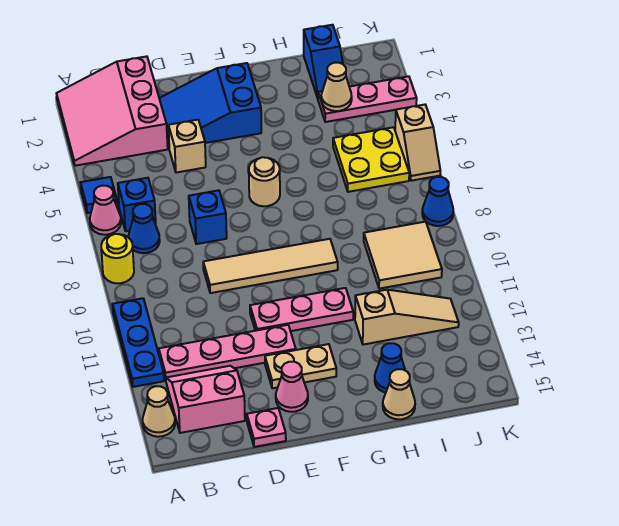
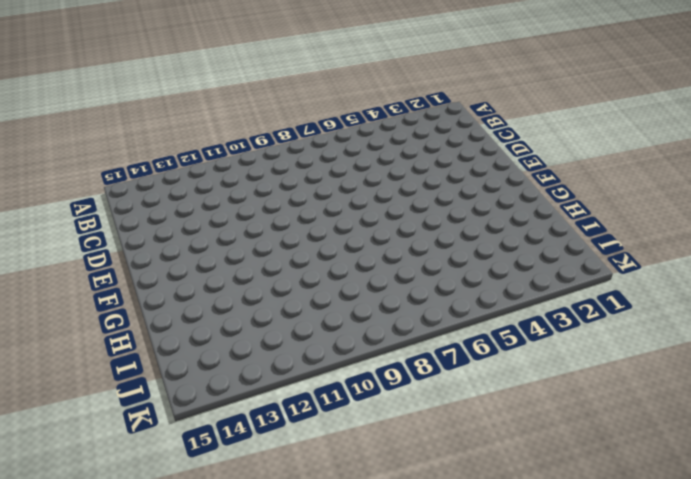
none -> pink slope A1:C3 level 1 top C
none -> blue tile A5 level 1
none -> pink cone A6 level 1

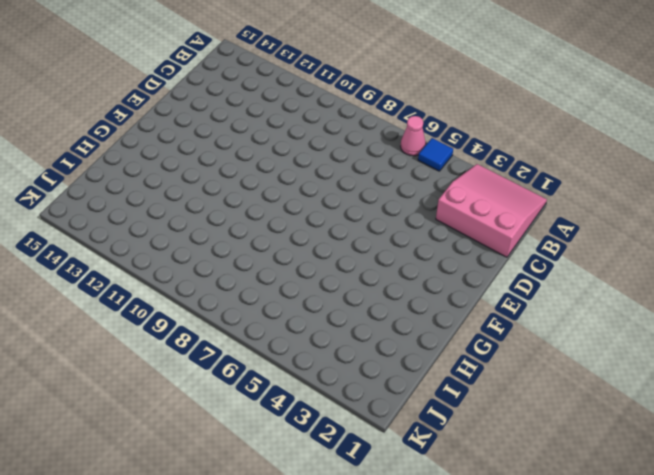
none -> yellow round brick A8 level 1
none -> blue plate A10:A12 level 1
none -> tan cone A14 level 1

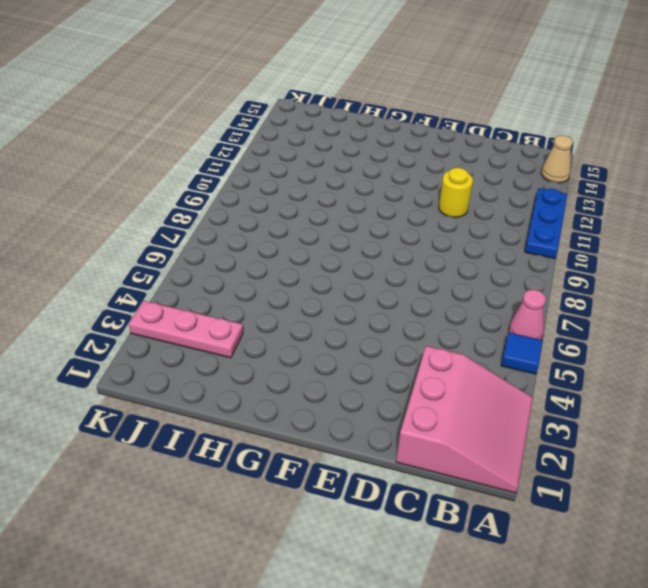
yellow round brick D11 level 1 -> yellow round brick A8 level 1
none -> blue brick B6 level 1
none -> blue cone B7 level 1
none -> pink plate B12:E12 level 1

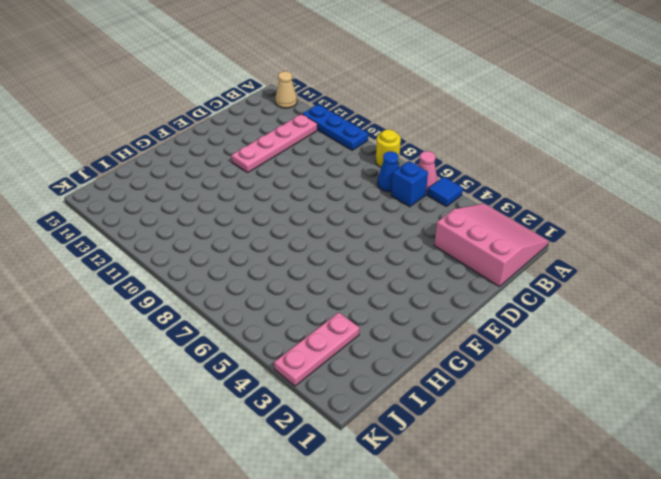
none -> pink slope B13:C14 level 1 top 14
none -> blue slope D2:F3 level 1 top F
none -> tan brick D4 level 1

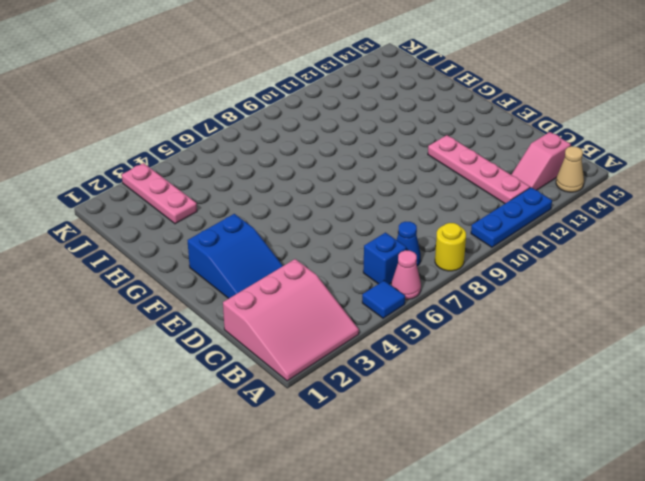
pink slope B13:B14 level 1 top 14 -> pink slope B13:C14 level 1 top 14
none -> tan brick D4 level 1
none -> blue brick D7 level 1
none -> tan tile D9:G9 level 1

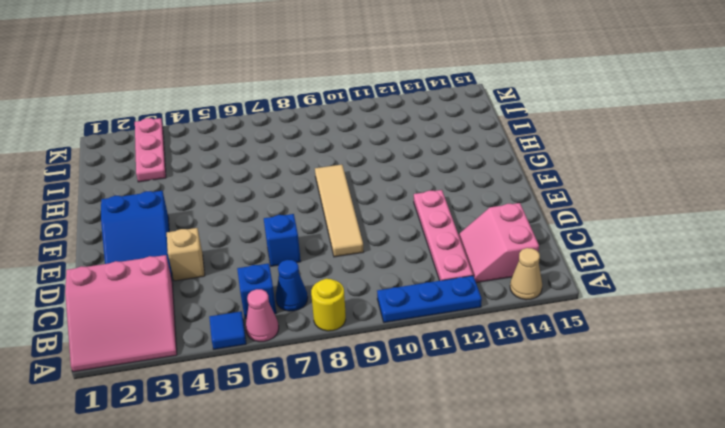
none -> pink plate D15 level 1
none -> pink plate E11:G11 level 1
none -> tan plate E13:F13 level 1

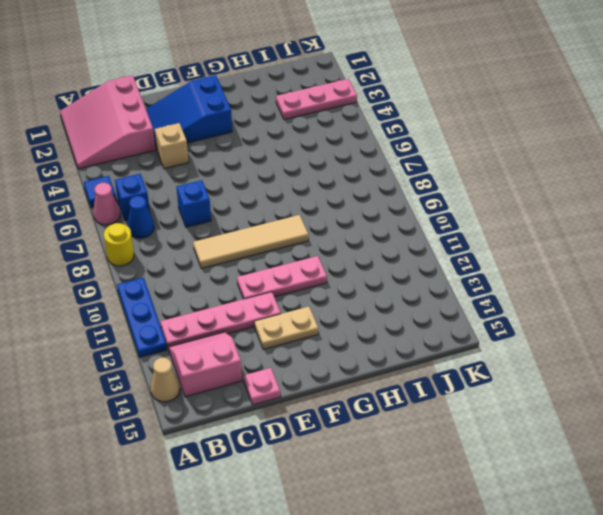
none -> pink cone E14 level 1
none -> tan round brick F6 level 1
none -> tan slope H12:J12 level 1 top H

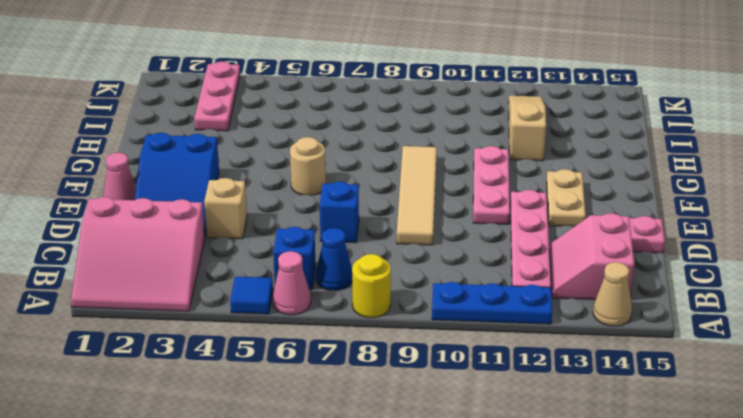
pink cone E1 level 1 -> pink cone E14 level 1
none -> blue cone H14 level 1
none -> tan cone H15 level 1
none -> blue slope I1:I2 level 1 top 1

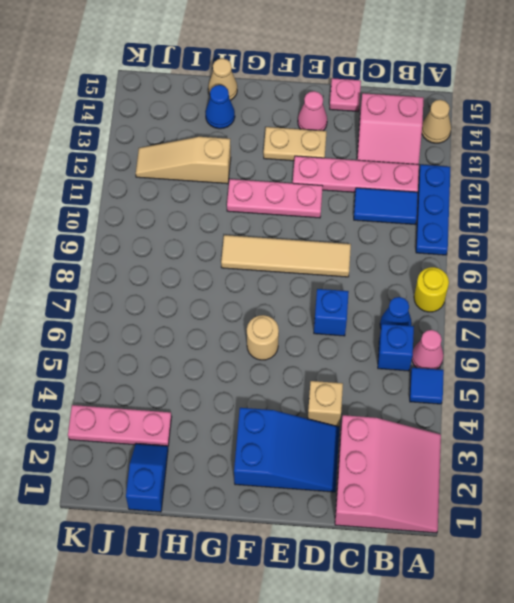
blue tile B11:C11 level 1 -> none
none -> yellow plate I5:J6 level 1
none -> tan tile I9:J10 level 1
none -> tan slope K5:K6 level 1 top 5

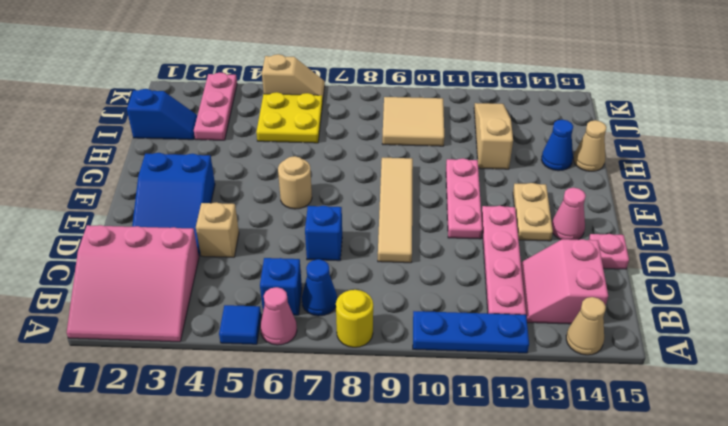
none -> blue cone K8 level 1
none -> tan cone I3 level 2

